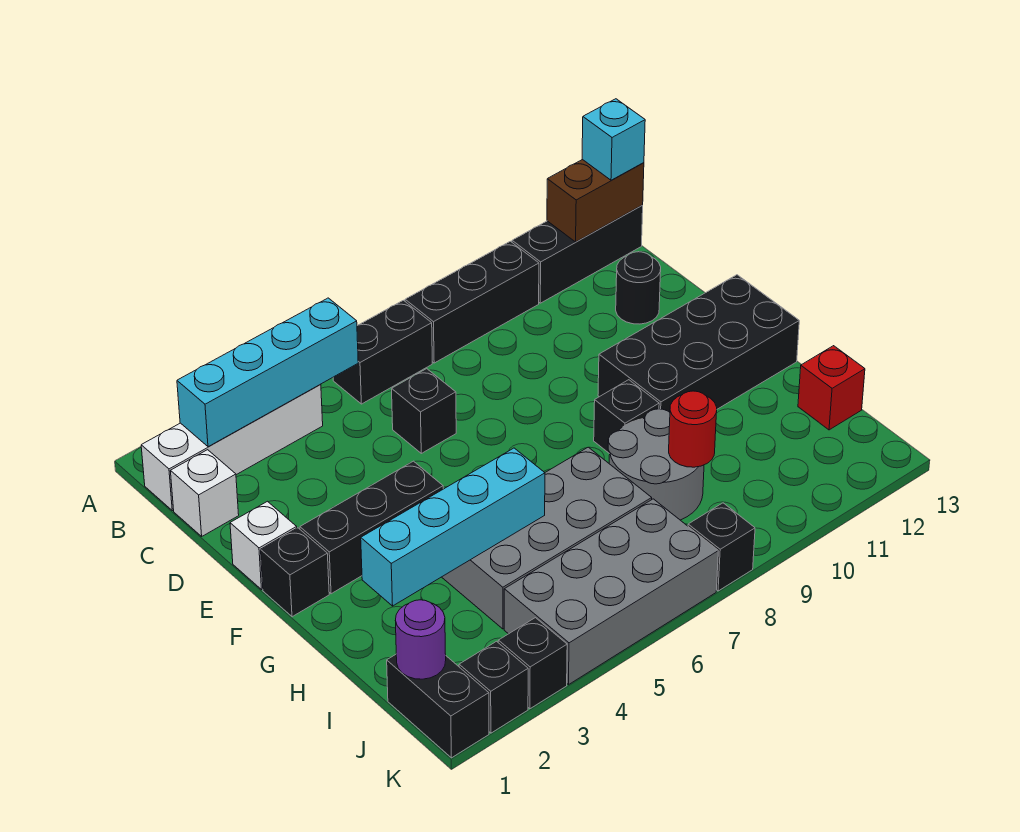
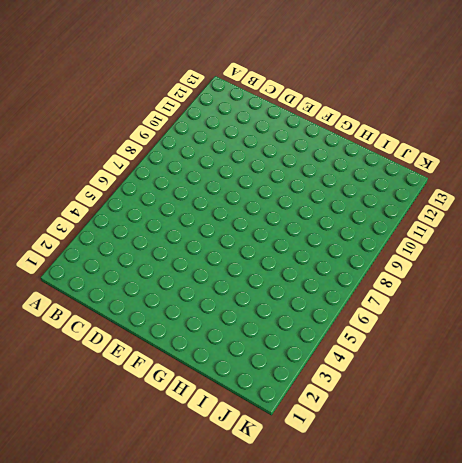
none -> white brick B1:B4 level 1
none -> black brick B6:B7 level 1
none -> black brick B8:B10 level 1

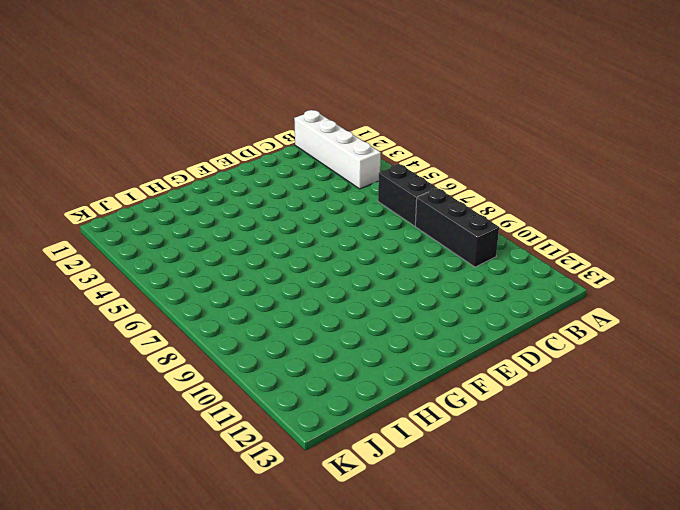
none -> black brick B11:B13 level 1
none -> white brick C1 level 1
none -> black brick D6 level 1

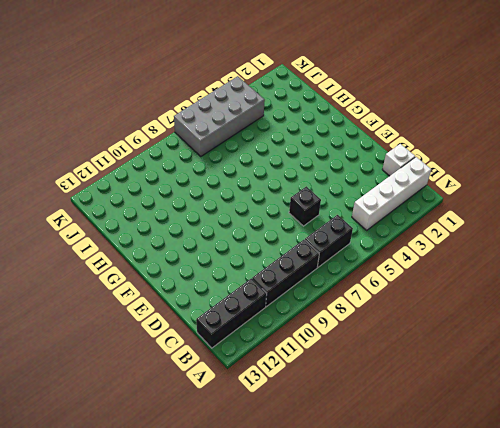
none -> black round brick D12 level 1
none -> white brick E1 level 1
none -> black brick F1 level 1

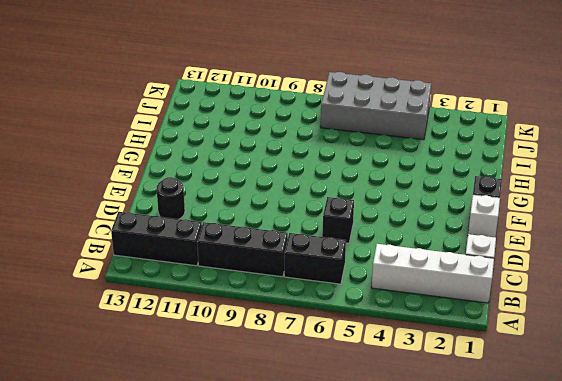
none -> black brick F2:F4 level 1
none -> black brick F10:G13 level 1
none -> black brick G9 level 1

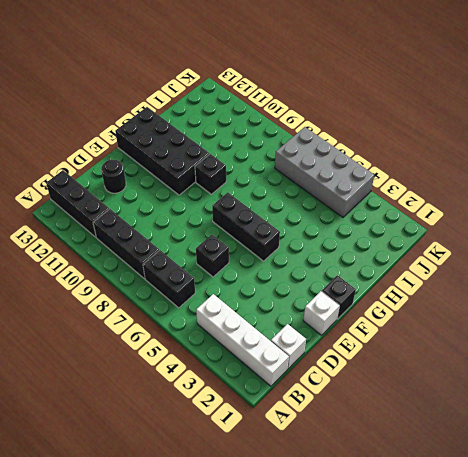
black brick F5:F7 level 1 -> black brick F2:F4 level 1
none -> grey brick H4:I7 level 1
none -> grey round brick H8:I9 level 1
none -> red brick I13 level 1

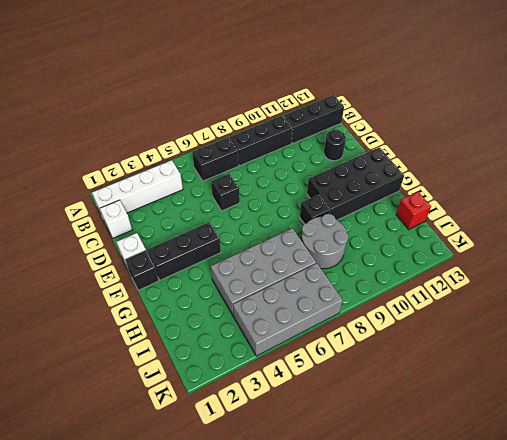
none -> black brick J1:K1 level 1
none -> black brick K2 level 1
none -> black brick K3 level 1

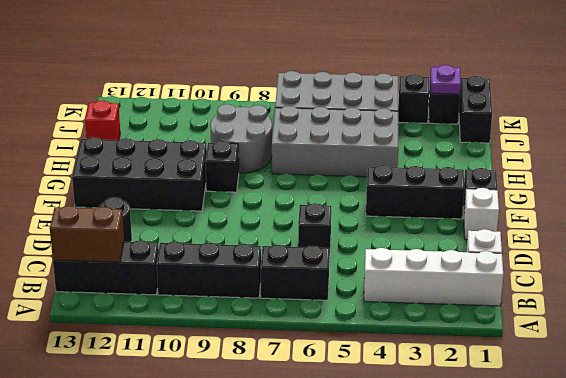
purple plate K2 level 2 -> none
none -> black brick K8 level 1
none -> cyan brick B2:B5 level 2
none -> cyan brick H2:H5 level 2

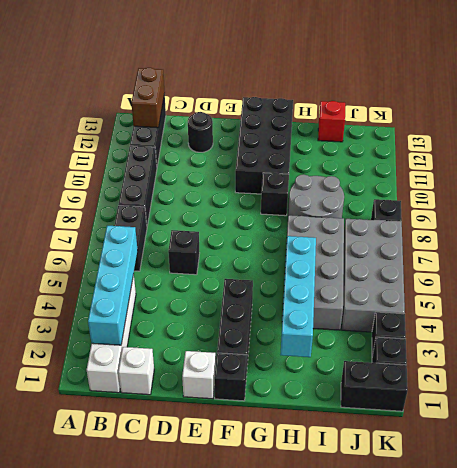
none -> red round brick I9 level 2
none -> purple round brick J1 level 2
none -> cyan brick B13 level 3

